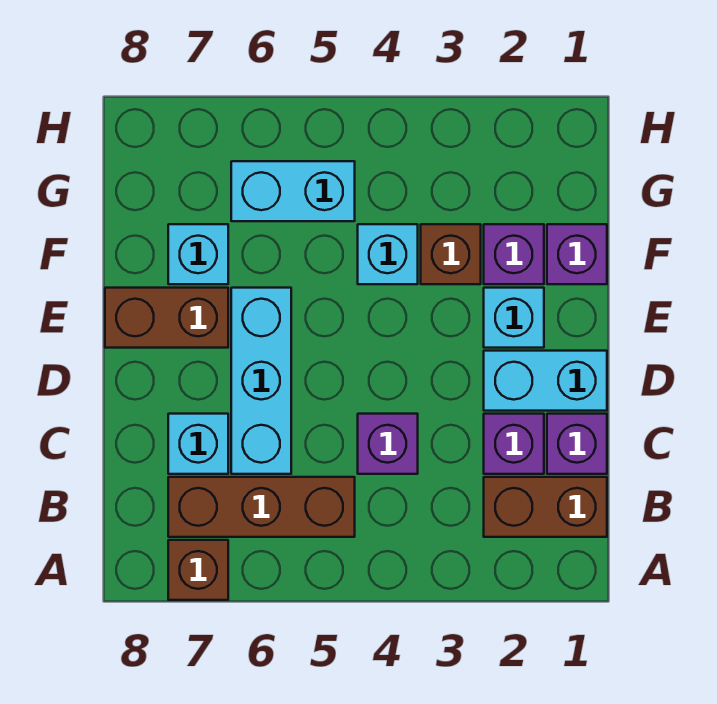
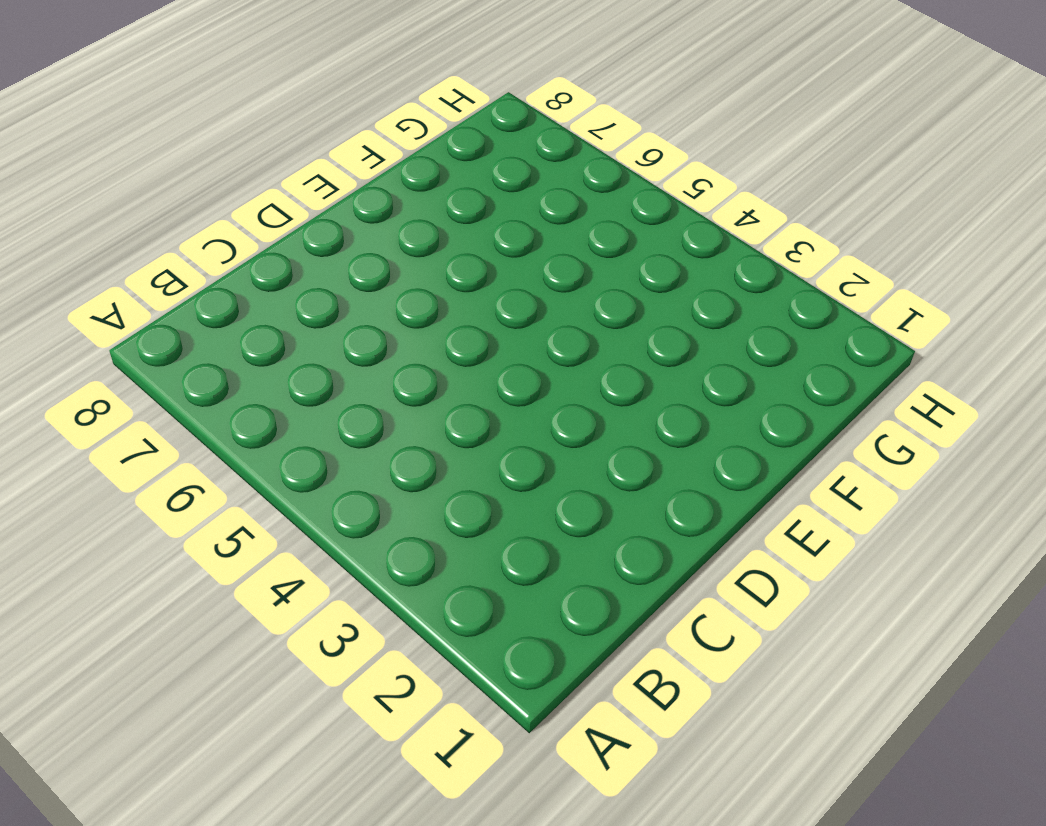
none -> brown brick A7 level 1
none -> brown brick B1:B2 level 1
none -> brown brick B5:B7 level 1

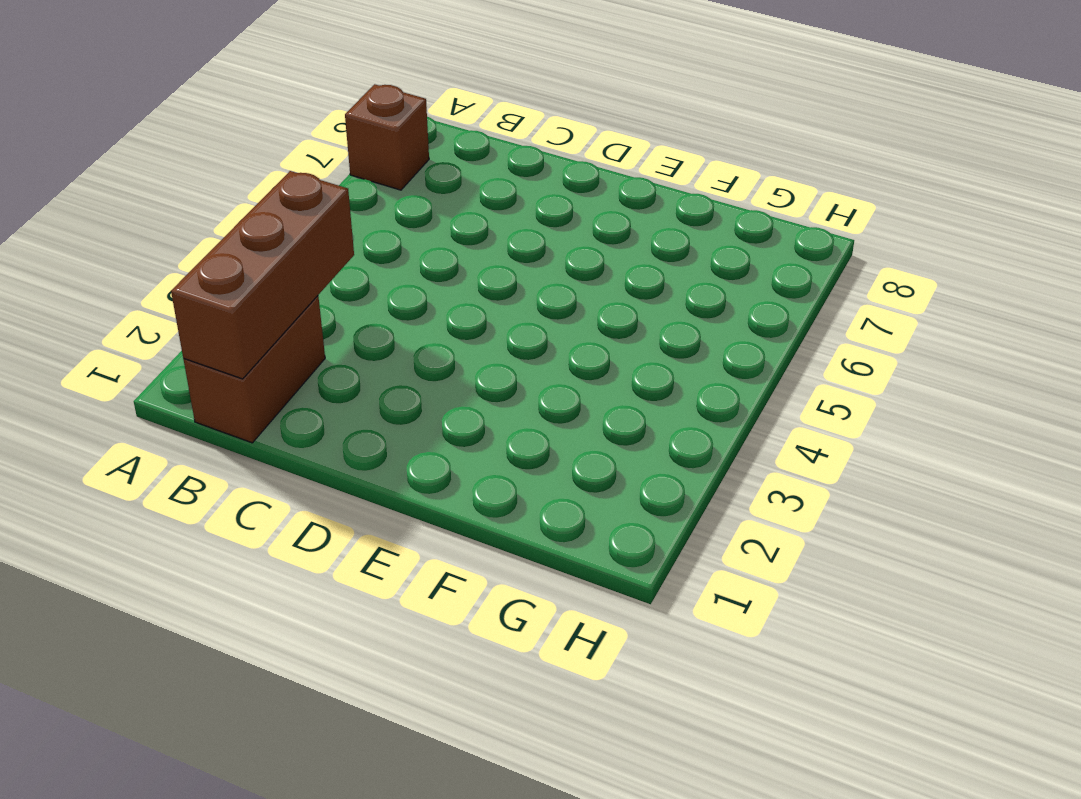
brown brick B1:B3 level 2 -> brown brick B5:B7 level 1
none -> purple brick C1 level 1
none -> purple brick C2 level 1
none -> purple brick C4 level 1

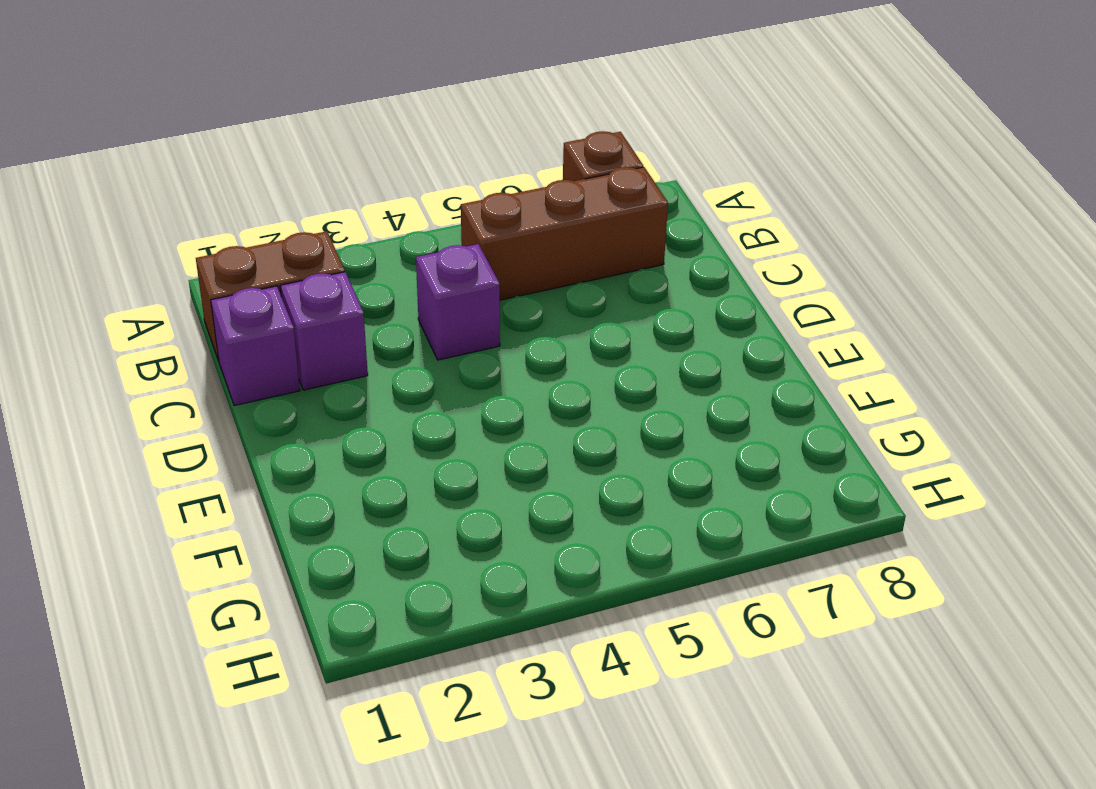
none -> cyan brick C6:E6 level 1
none -> cyan brick C7 level 1
none -> cyan brick D1:D2 level 1

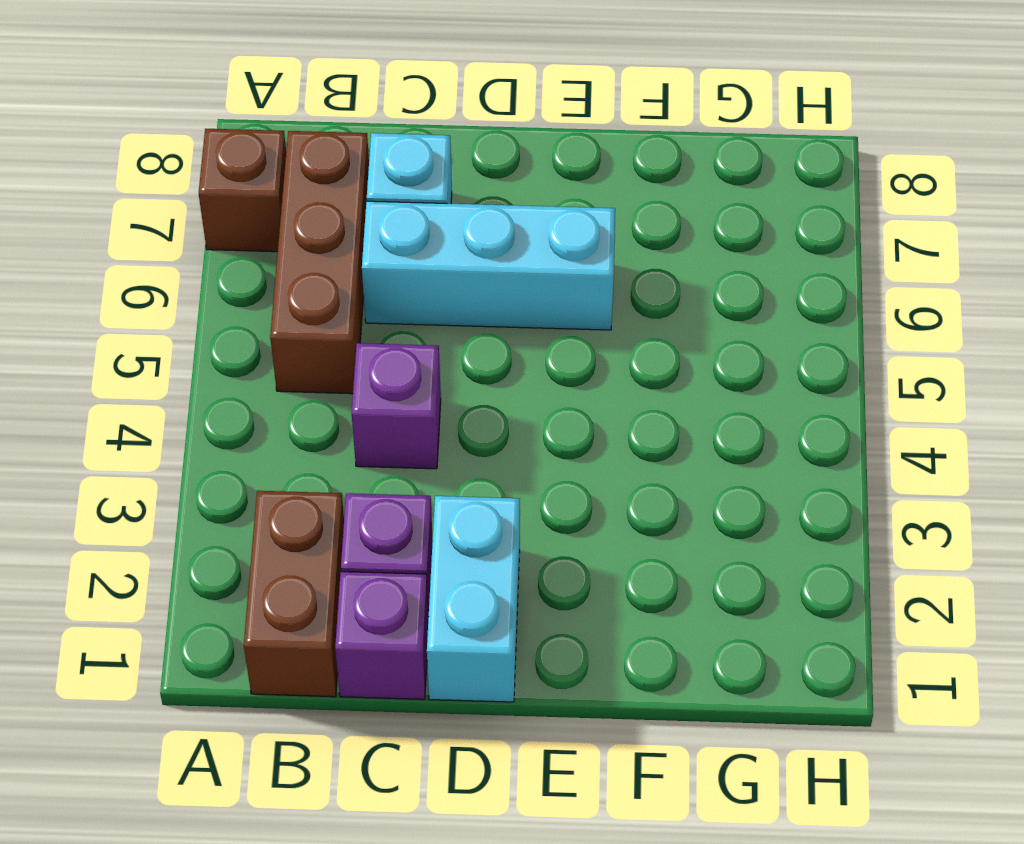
none -> cyan brick E2 level 1
none -> brown brick E7:E8 level 1
none -> purple brick F1 level 1

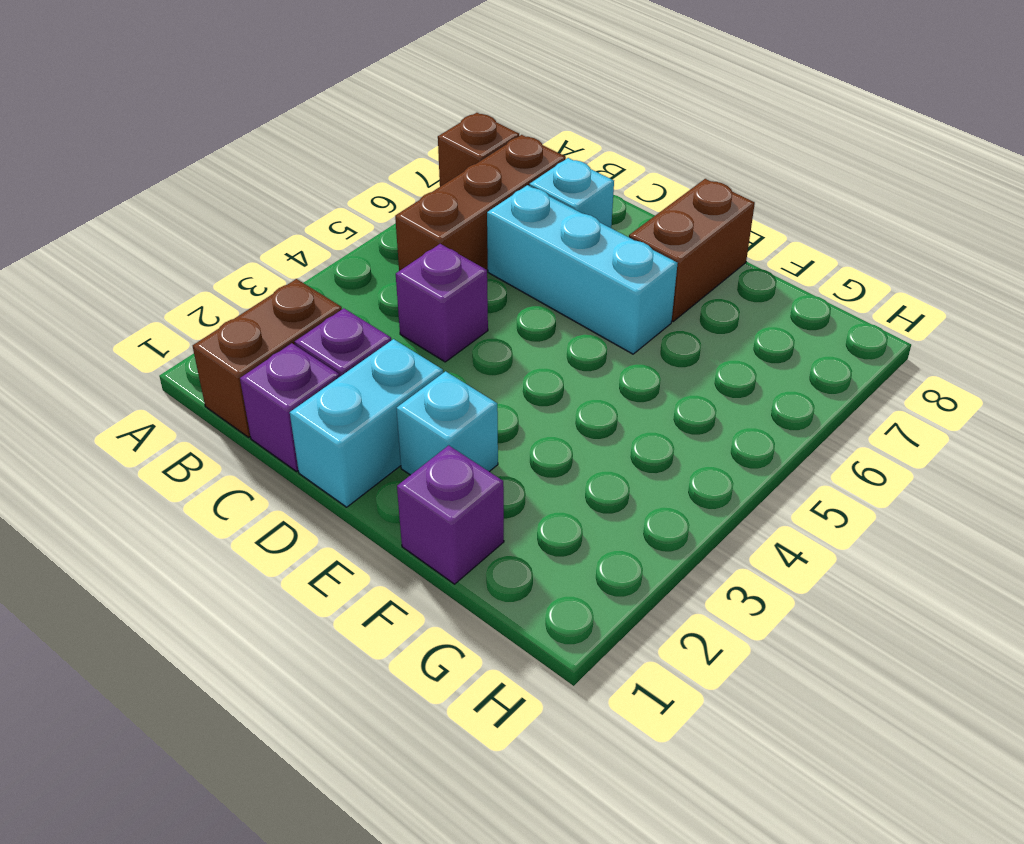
none -> purple brick F2 level 1
none -> brown brick F3 level 1
none -> cyan brick F4 level 1

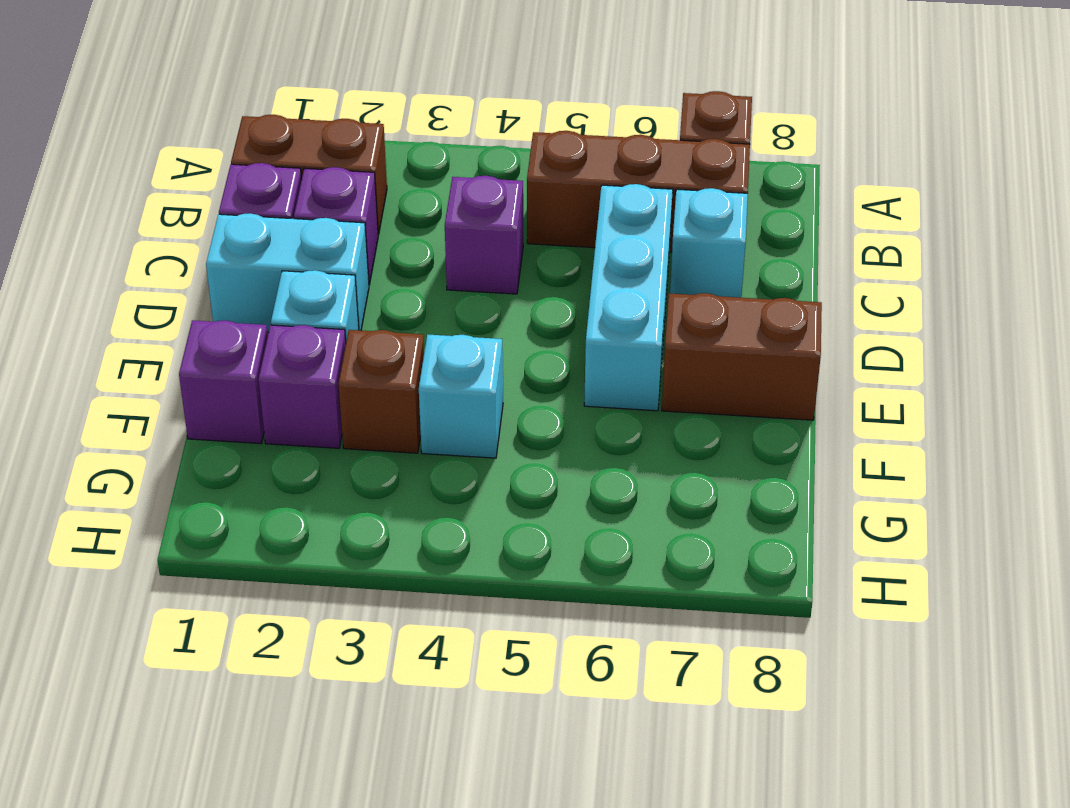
none -> cyan brick F7 level 1
none -> cyan brick G5:G6 level 1

